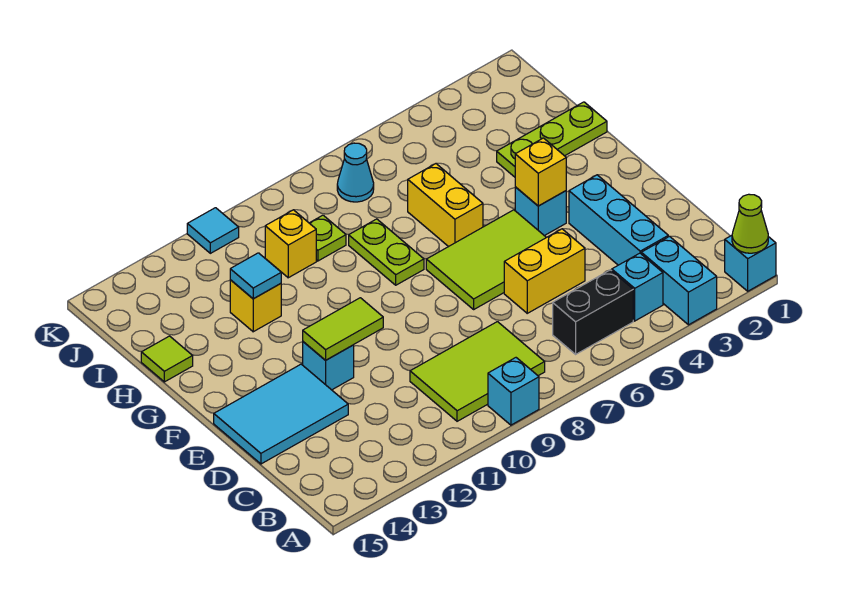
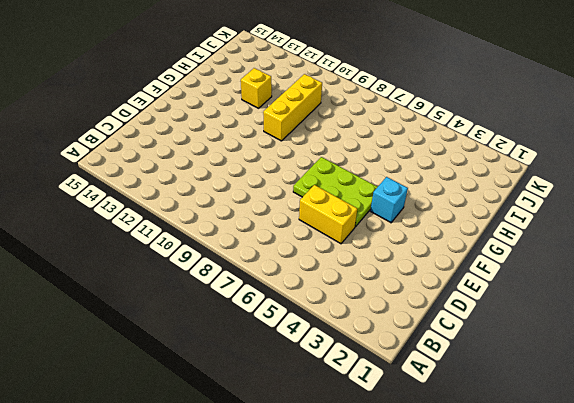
lime plate E5:F7 level 1 -> lime tile E5:F7 level 1
yellow brick G10:I10 level 1 -> yellow brick I10 level 1
none -> cyan brick A1 level 1
none -> cyan brick A3:B3 level 1
none -> cyan brick A9 level 1

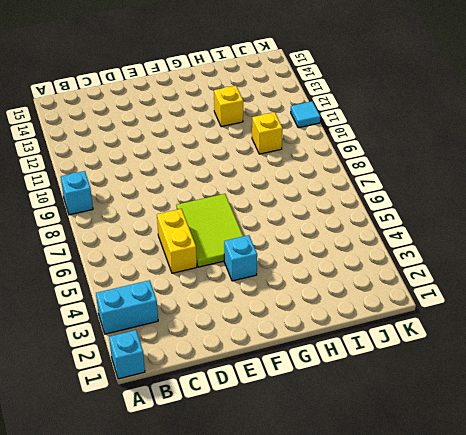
none -> cyan brick B4 level 1
none -> black brick B5:B6 level 1
none -> lime tile B8:C10 level 1

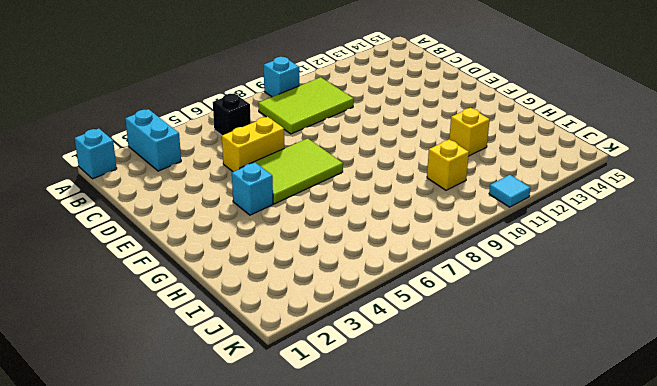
black brick B6 level 1 -> black brick B5:B6 level 1
none -> cyan brick B4 level 1
none -> cyan brick C3:E3 level 1
none -> cyan tile D13:E15 level 1

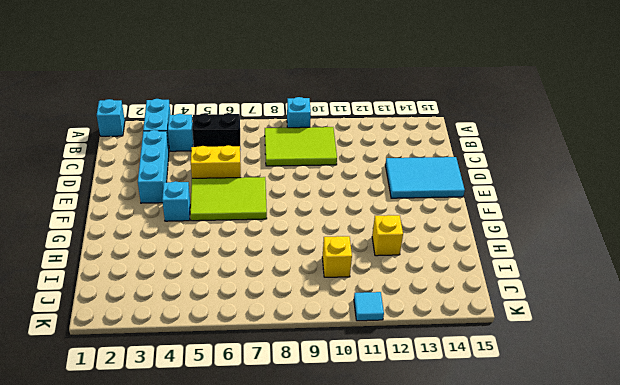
none -> cyan brick E12 level 1
none -> yellow brick G6:H6 level 1
none -> lime plate G8:H8 level 1

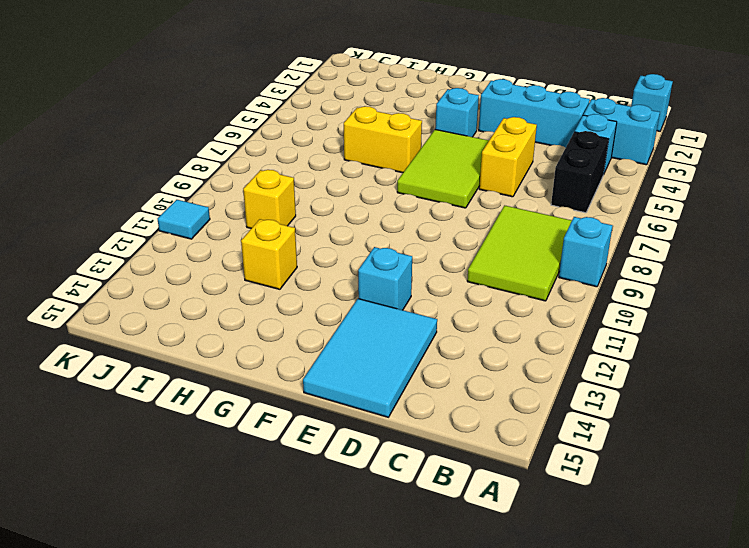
none -> lime plate G8:H8 level 1
none -> lime plate H1:H3 level 1
none -> lime tile H15 level 1

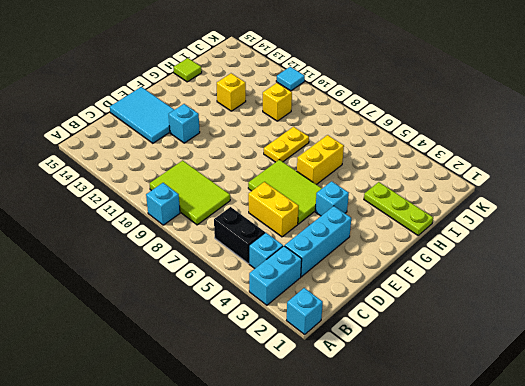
yellow plate G8:H8 level 1 -> lime plate G8:H8 level 1
none -> lime plate I9 level 1
none -> cyan cone J7 level 1
none -> lime cone A1 level 2

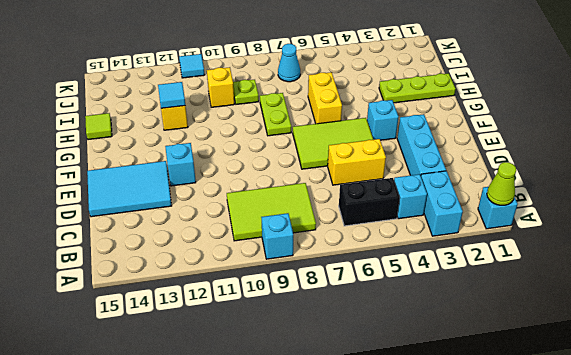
none -> lime tile E11:E12 level 2
none -> yellow brick F4 level 2

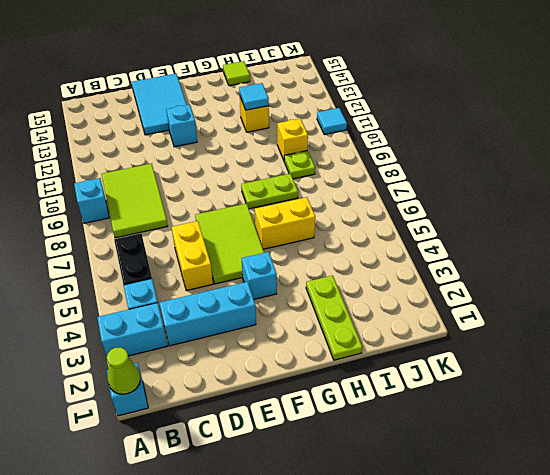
none -> cyan cone J7 level 1
none -> lime tile E11:E12 level 2
none -> yellow brick F4 level 2

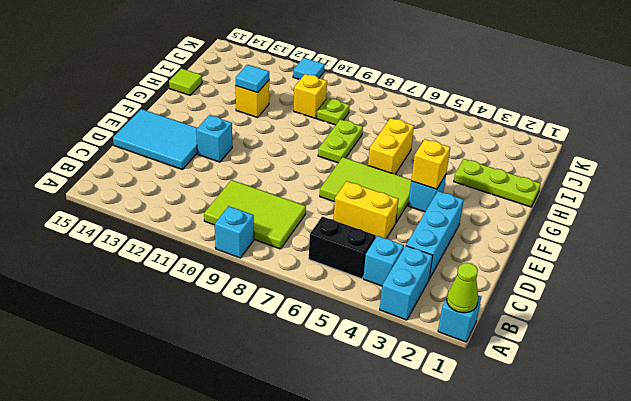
none -> cyan cone J7 level 1
none -> lime tile E11:E12 level 2

